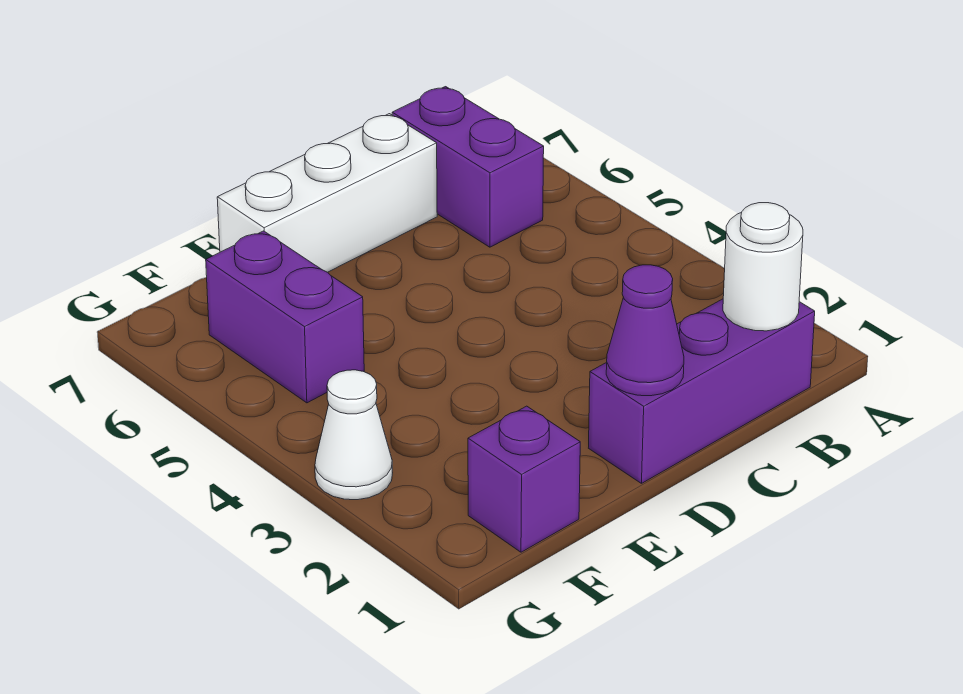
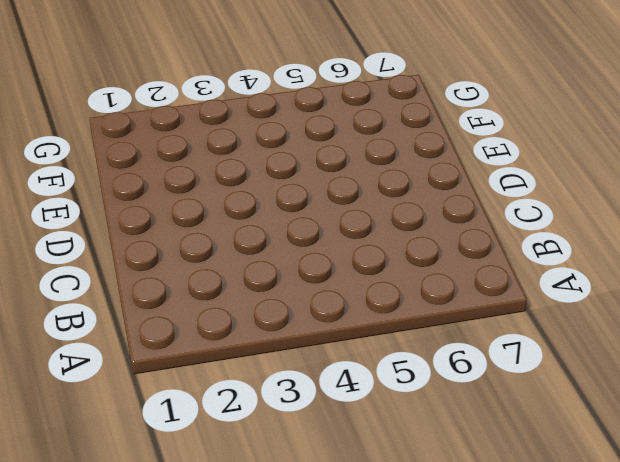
none -> purple brick B1:D1 level 1
none -> purple brick B6:B7 level 1

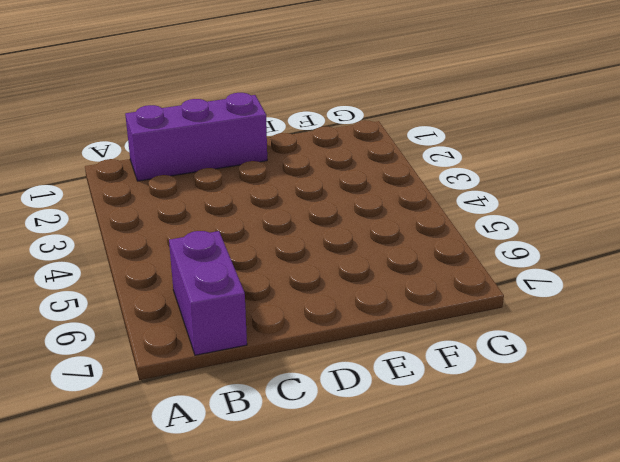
none -> white brick C7:E7 level 1
none -> purple brick F1 level 1

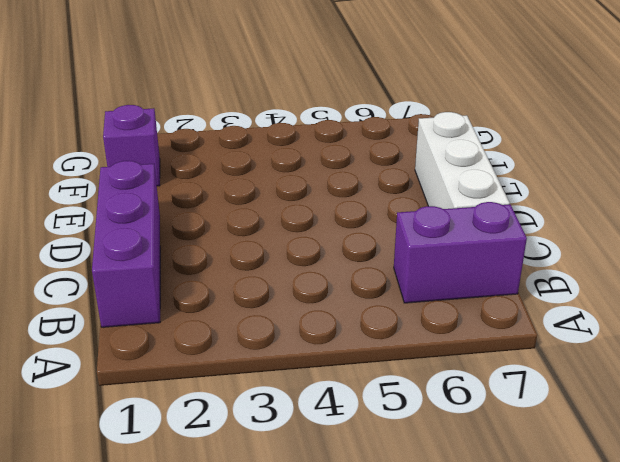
none -> purple brick F5:F6 level 1
none -> white cone G3 level 1

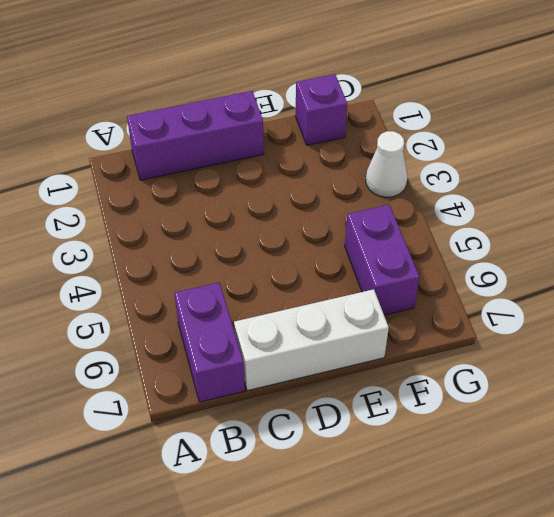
none -> white round brick B1 level 2
none -> purple cone D1 level 2

